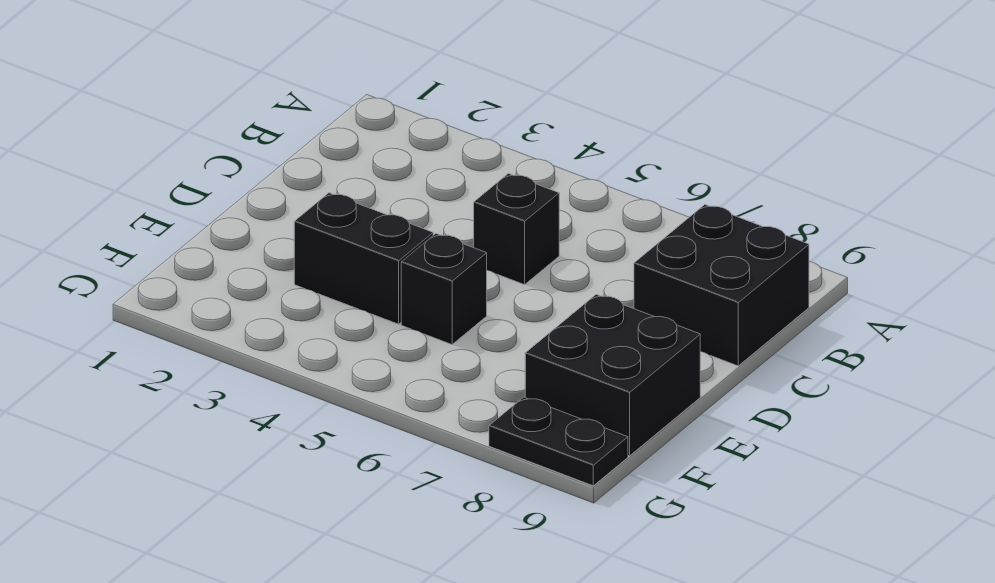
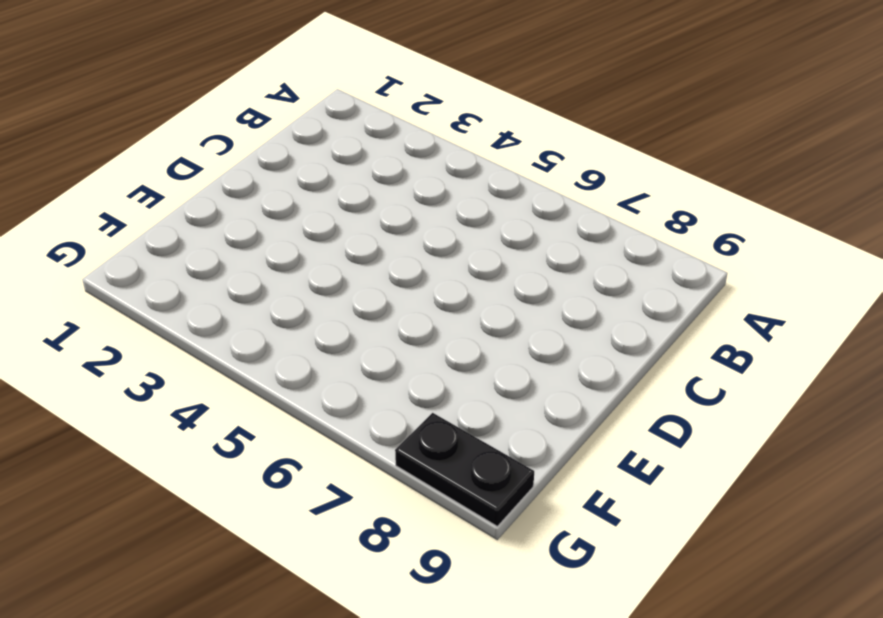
none -> black brick B8:C9 level 1
none -> black brick C5 level 1

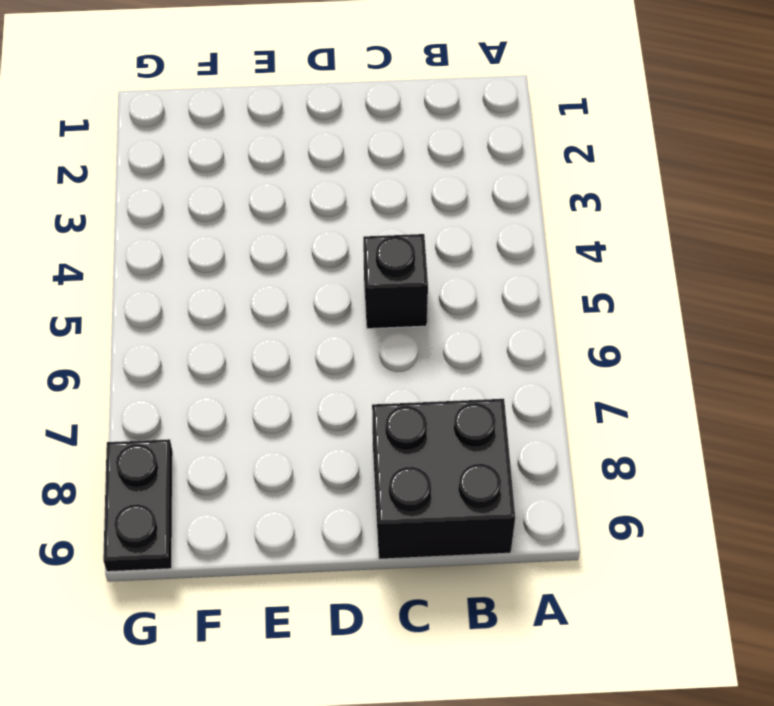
none -> black brick E3:E4 level 1
none -> black brick E5 level 1

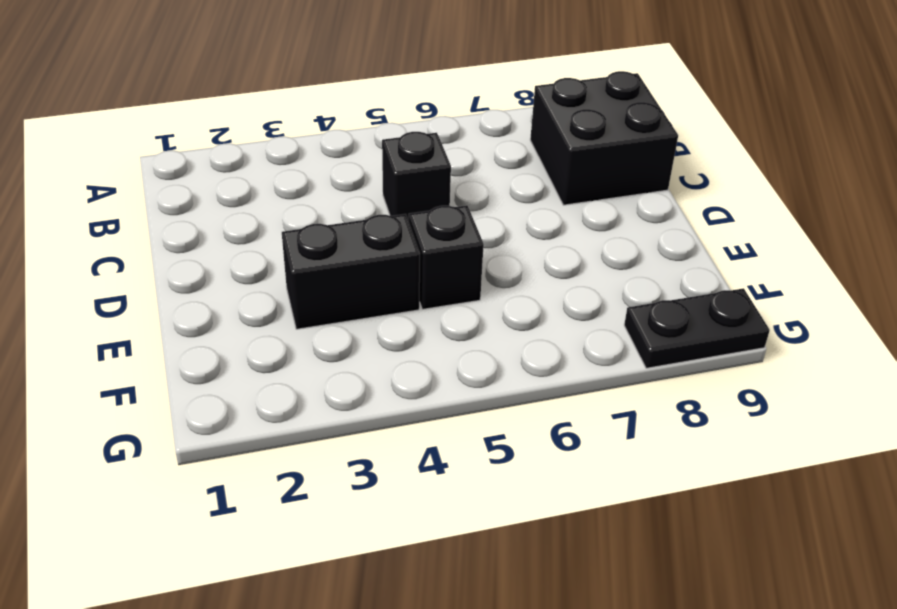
none -> black brick E8:F9 level 1

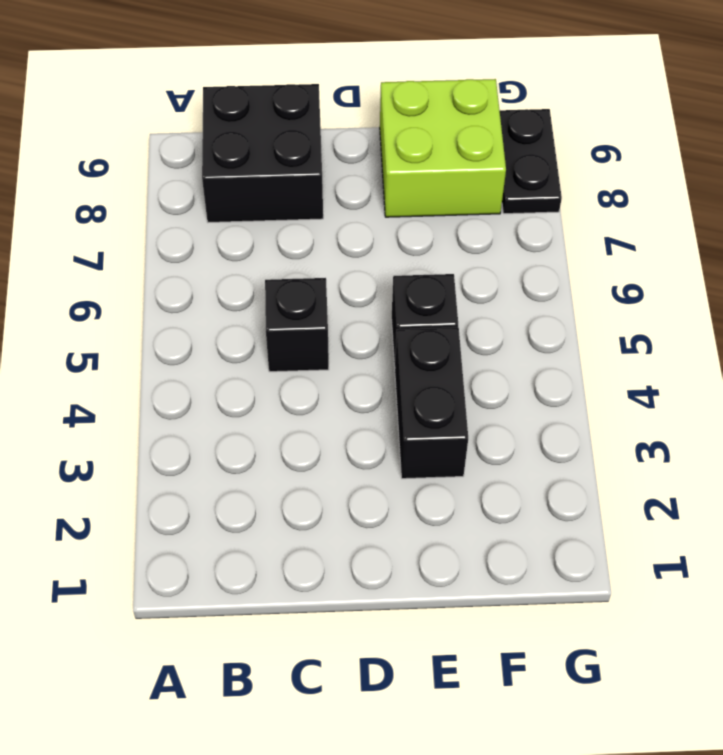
lime brick E8:F9 level 1 -> black brick E8:F9 level 1

